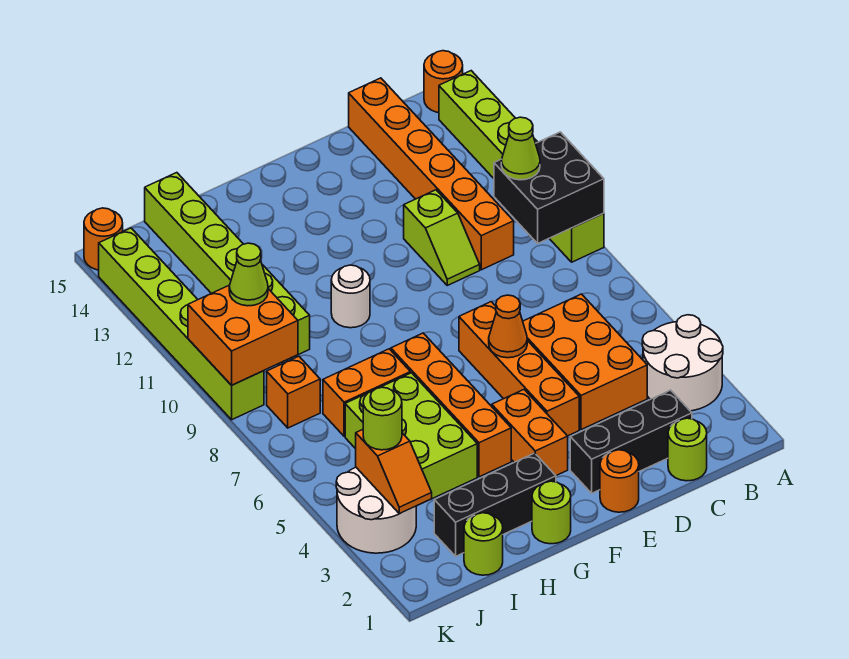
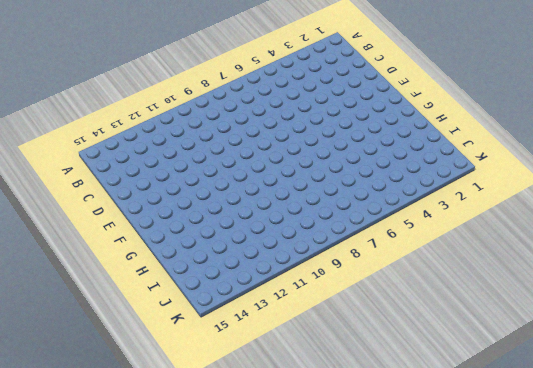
none -> white round brick A3:B4 level 1
none -> lime brick A9:A14 level 1
none -> orange round brick A15 level 1
none -> lime round brick C1 level 1

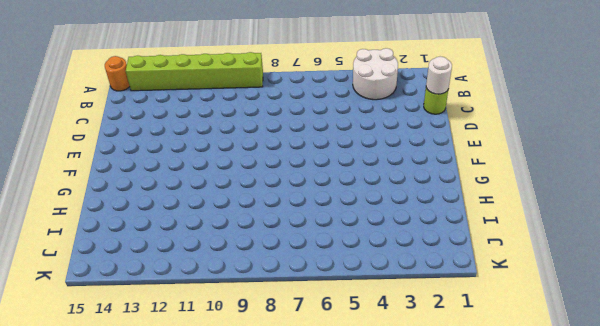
white round brick C1 level 2 -> white round brick G10 level 1
none -> black brick C2:E2 level 1
none -> orange brick C4:D6 level 1
none -> orange brick C10:C15 level 1
none -> lime slope D10:D11 level 1 top 11

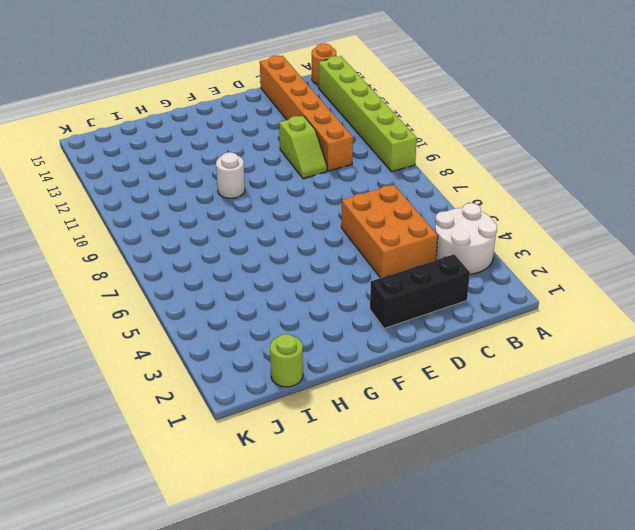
none -> lime round brick C1 level 1
none -> orange round brick E1 level 1
none -> orange brick E4:E7 level 1
none -> orange brick F3:F4 level 1

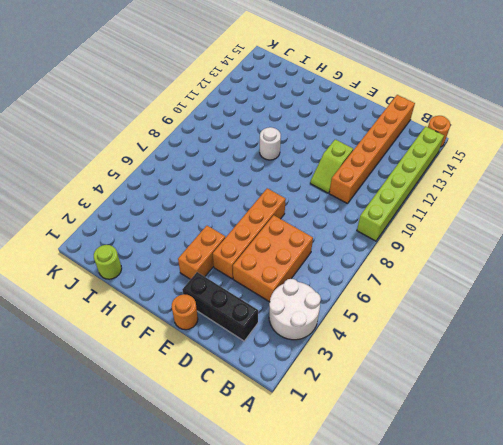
none -> lime round brick C1 level 1
none -> lime round brick G1 level 1
none -> black brick G2:I2 level 1
none -> orange brick G4:G7 level 1

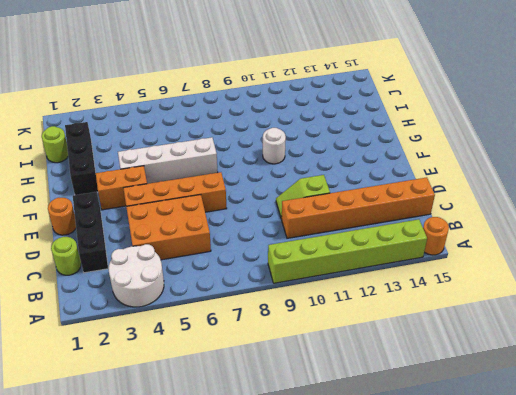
white brick G4:G7 level 1 -> orange brick G4:G7 level 1
none -> lime round brick G1 level 1
none -> lime brick H4:I6 level 1
none -> orange brick H7:I7 level 1
none -> lime brick I10:I15 level 1

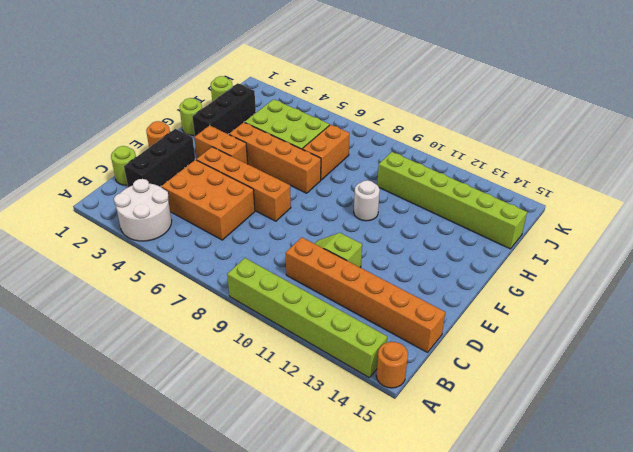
none -> white round brick J3:K4 level 1
none -> orange brick J8 level 1
none -> lime brick K9:K14 level 1
none -> orange round brick K15 level 1

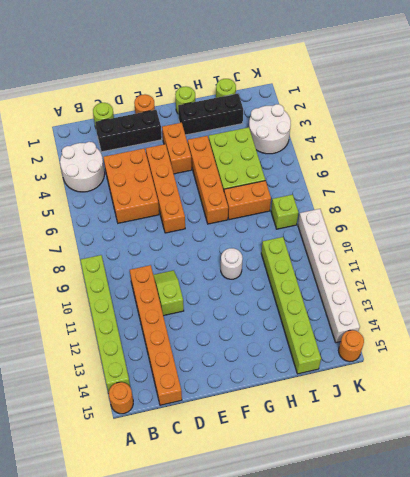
lime brick J8 level 1 -> orange brick J8 level 1
white brick K9:K14 level 1 -> lime brick K9:K14 level 1
none -> black brick A9:B10 level 2
none -> orange cone E6 level 2
none -> orange slope J3:J4 level 2 top 4
none -> orange brick J9:K10 level 2

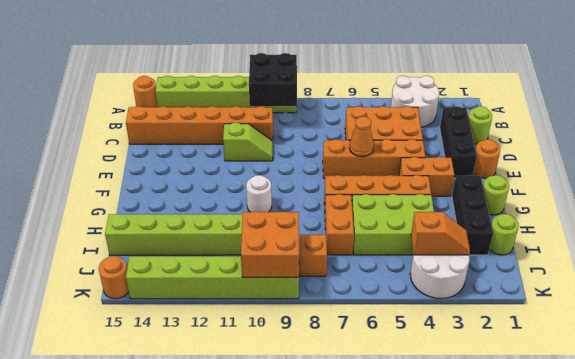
none -> lime cone B10 level 3
none -> lime round brick J4 level 3
none -> lime cone J10 level 3

